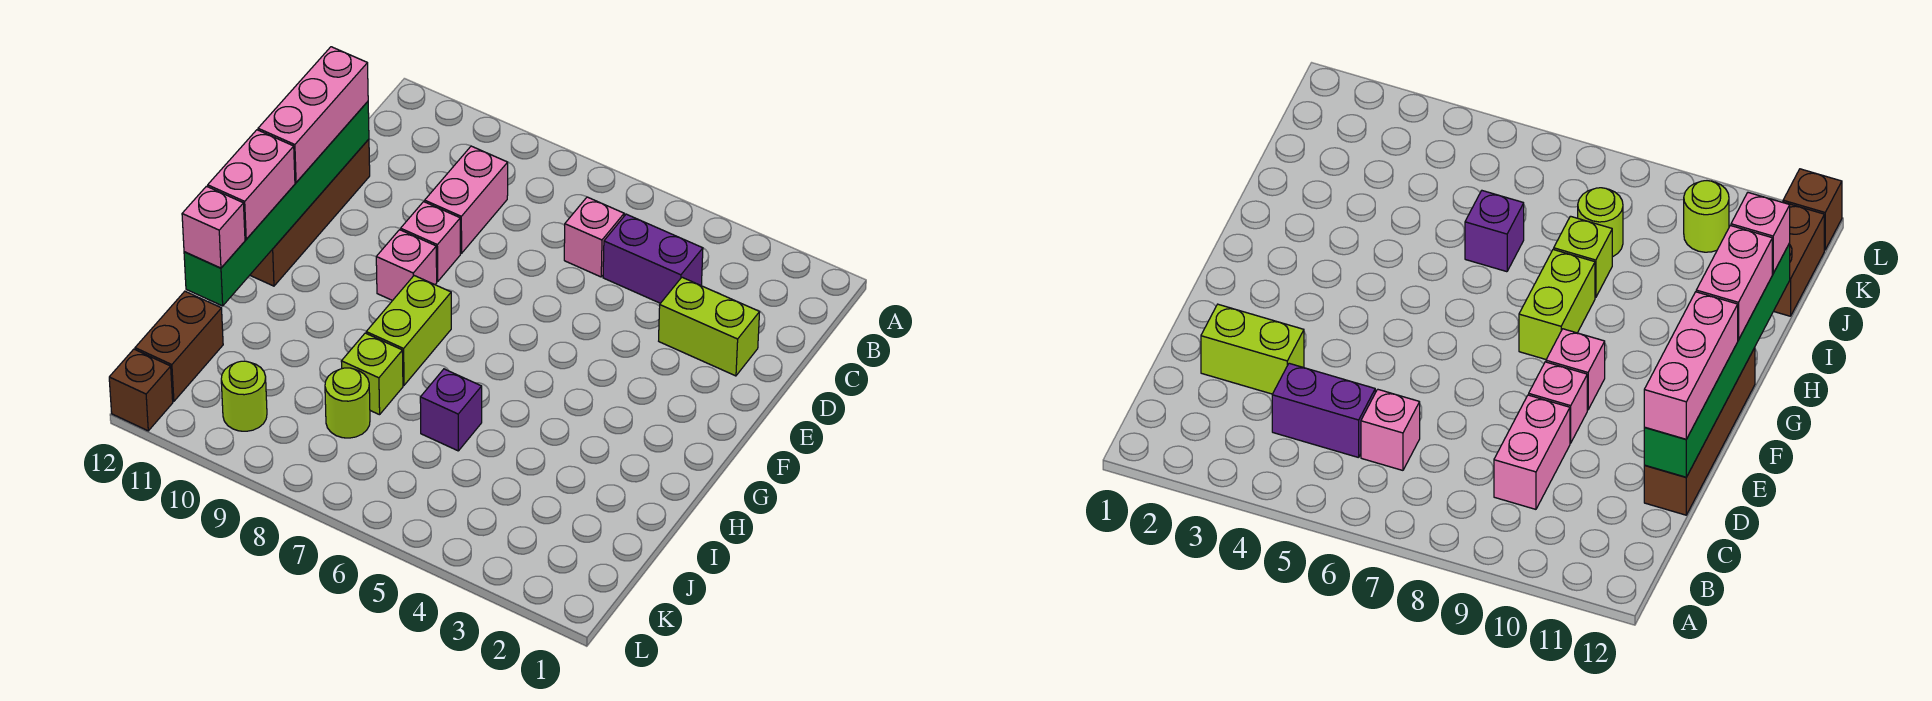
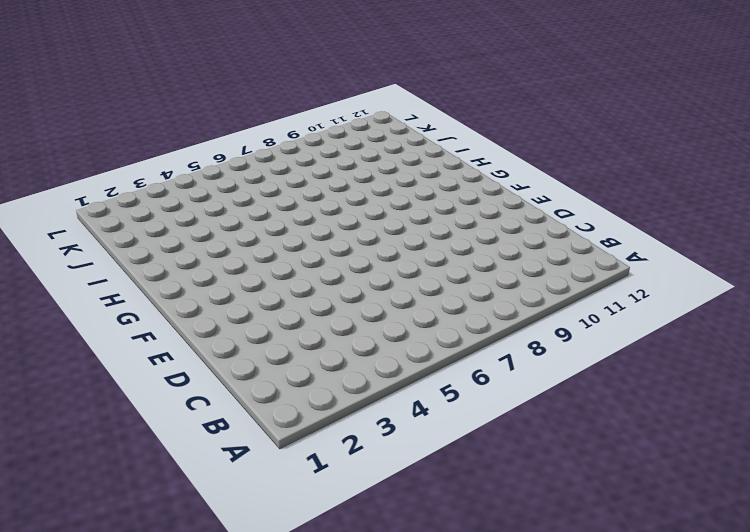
none -> purple brick C4:C5 level 1
none -> pink brick C6 level 1
none -> pink brick C9:D9 level 1

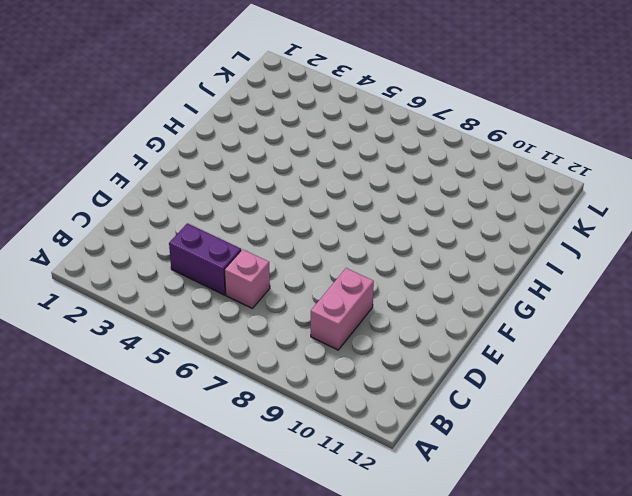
none -> lime brick D2:D3 level 1
none -> brown brick D12:G12 level 1
none -> pink brick E9 level 1

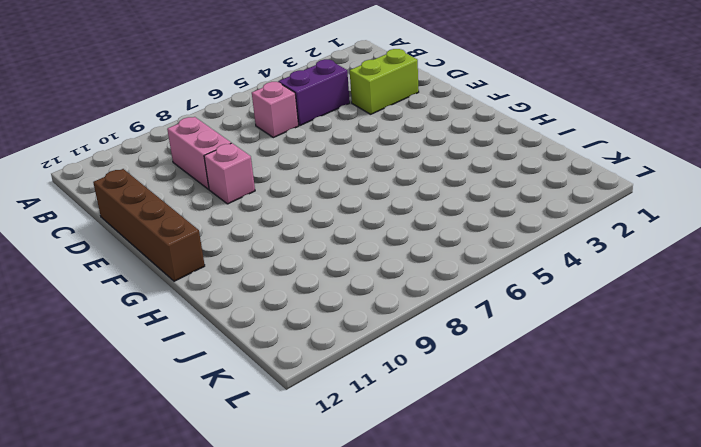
none -> pink brick F9 level 1
none -> lime brick G8:H8 level 1
none -> purple brick I6 level 1

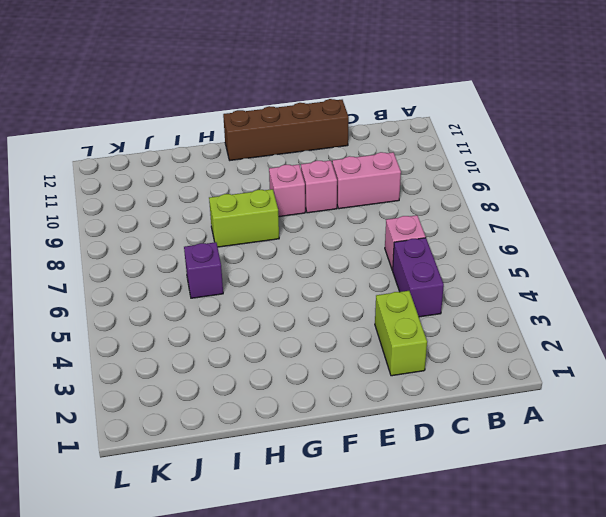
none -> lime brick I8 level 1
none -> lime round brick J8 level 1
none -> brown brick J12:K12 level 1

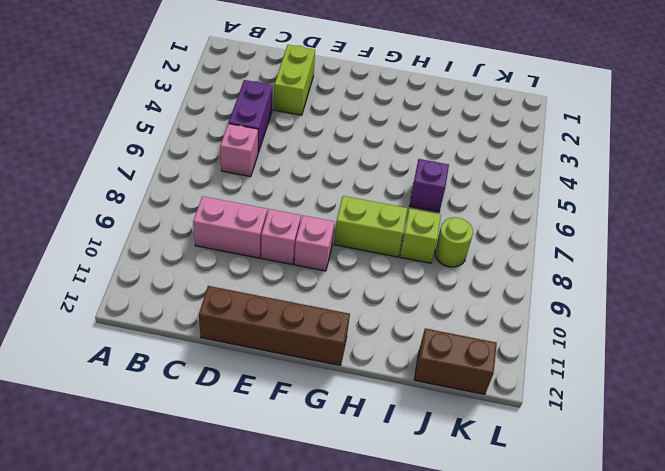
none -> lime round brick K10 level 1
none -> brown brick L12 level 1
none -> green brick D12:I12 level 2

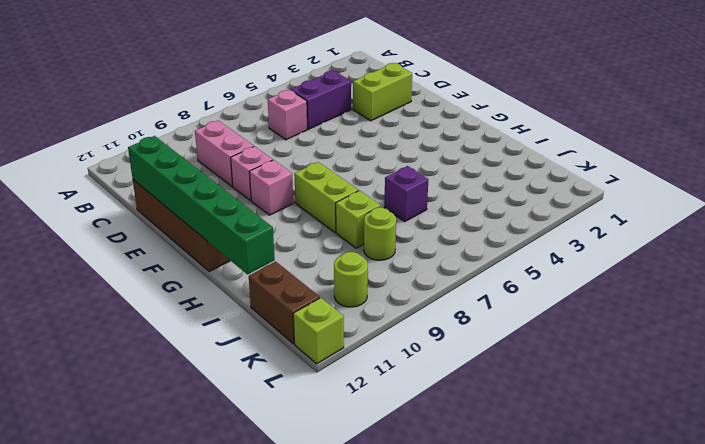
lime brick L12 level 1 -> brown brick L12 level 1
none -> pink brick D12:F12 level 3
none -> pink brick G12:H12 level 3
none -> pink brick I12 level 3

